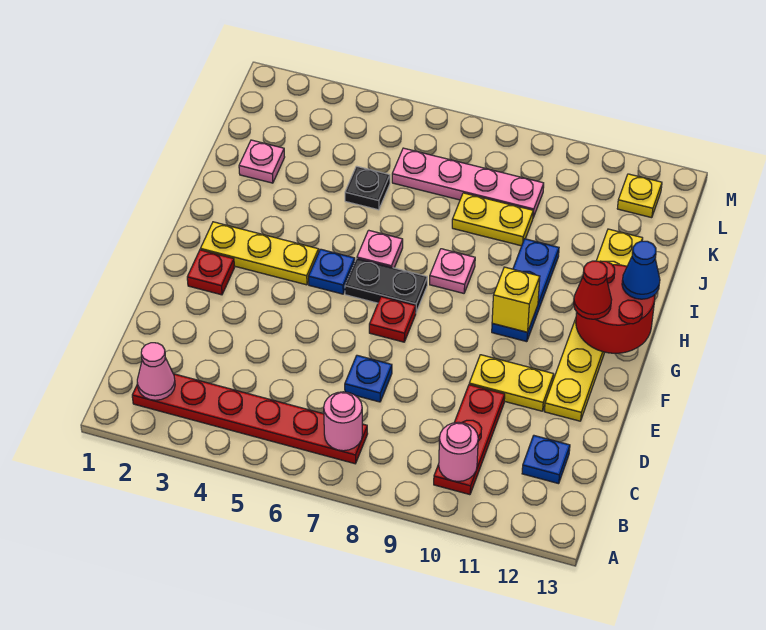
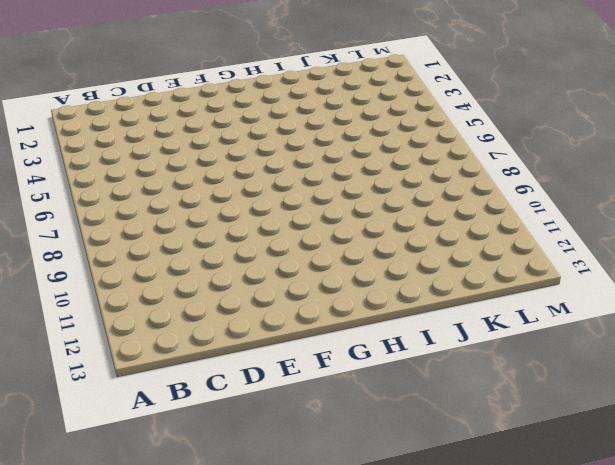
none -> red plate B2:B7 level 1
none -> red plate B10:D10 level 1
none -> blue plate C12 level 1

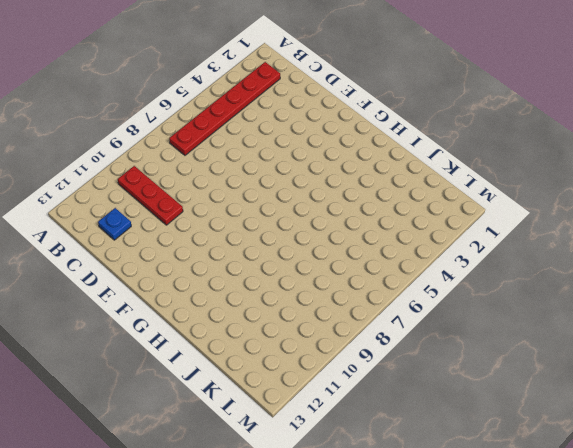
none -> blue plate D7 level 1
none -> yellow plate E10:E11 level 1
none -> yellow plate E12:J12 level 1

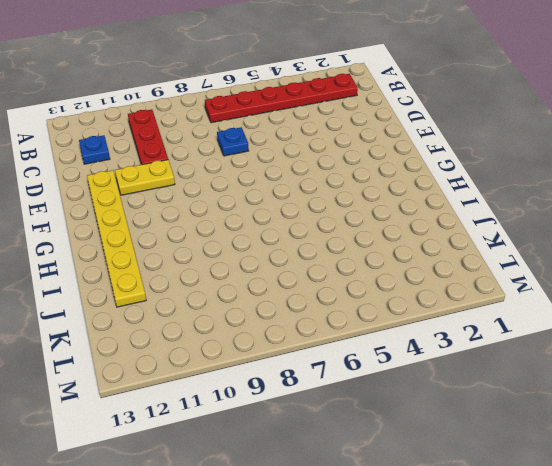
none -> red plate F2 level 1
none -> red plate F7 level 1
none -> yellow plate G2:G4 level 1

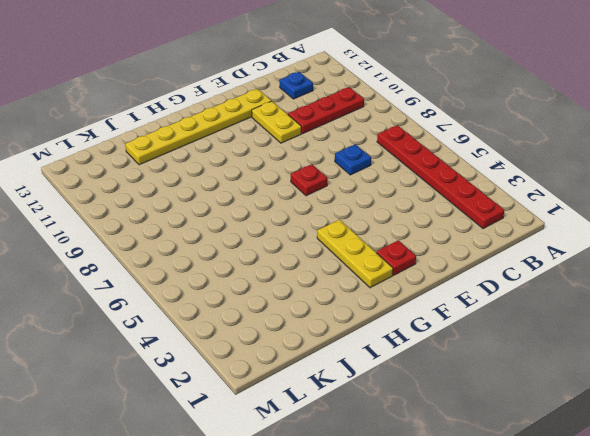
none -> blue plate G5 level 1
none -> black plate G6:G7 level 1
none -> blue plate G10:I10 level 1

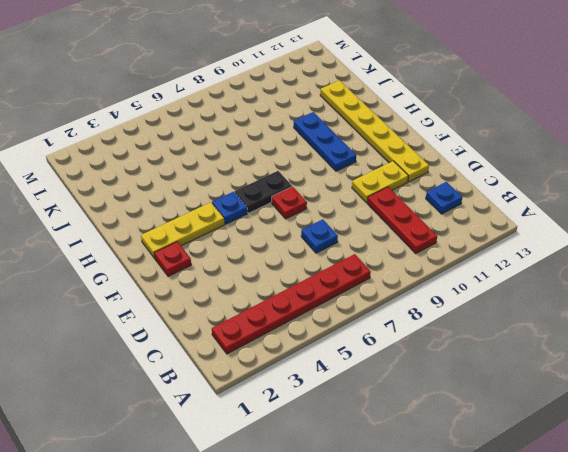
none -> pink plate H6 level 1
none -> pink plate H8 level 1
none -> pink plate J2 level 1

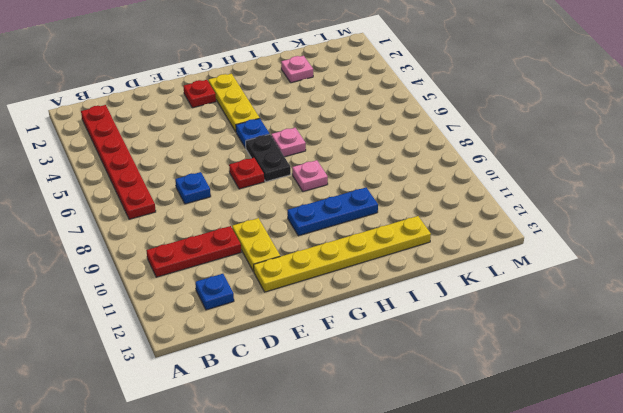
none -> black plate J5 level 1
none -> yellow plate J8:J9 level 1
none -> pink plate K6:K9 level 1

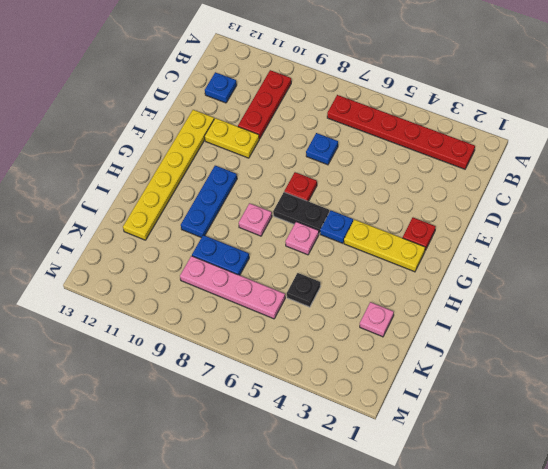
blue plate J8:J9 level 1 -> yellow plate J8:J9 level 1
none -> yellow plate L12 level 1
none -> pink cone B2 level 2
none -> pink round brick B7 level 2

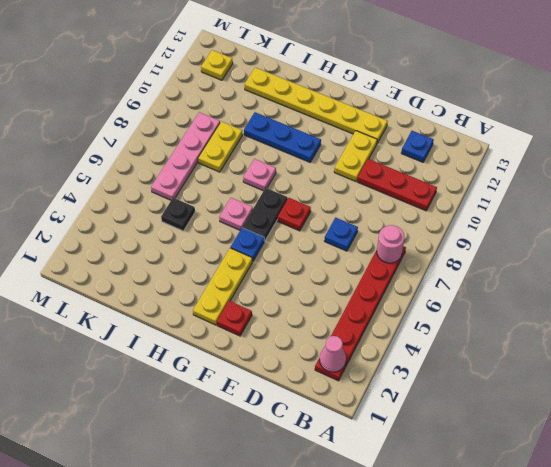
none -> pink plate J2 level 1
none -> pink round brick B10 level 2
none -> yellow brick G10 level 2

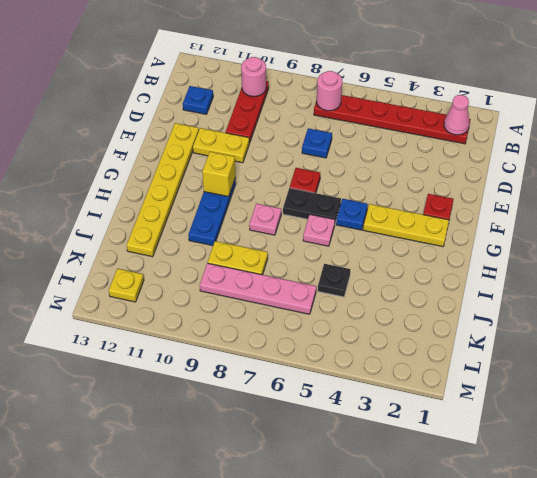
none -> pink plate J2 level 1
none -> red round brick G12:H13 level 2
none -> red cone G12 level 3

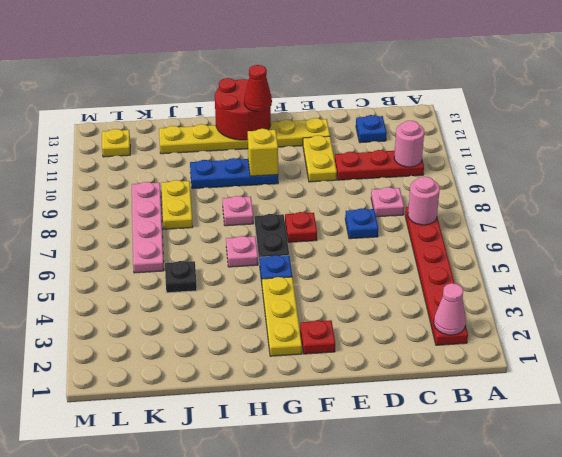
pink plate C8 level 1 -> pink plate J2 level 1
none -> blue cone H13 level 3

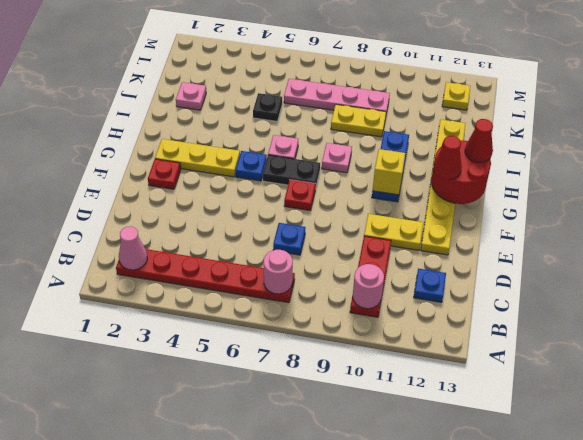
red cone H13 level 3 -> blue cone H13 level 3

